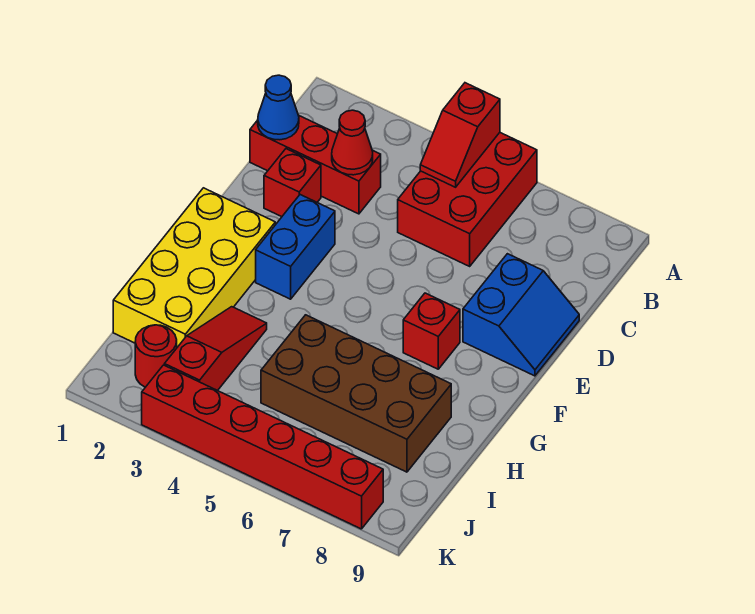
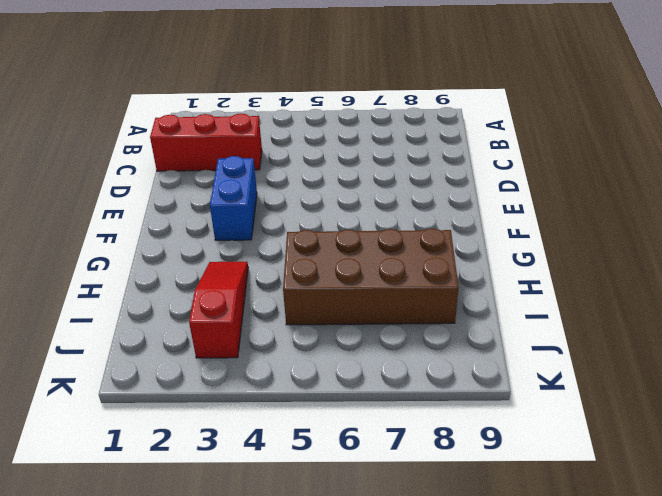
none -> red brick A5:C6 level 1
none -> red brick D2 level 1
none -> blue slope D8:E9 level 1 top 8

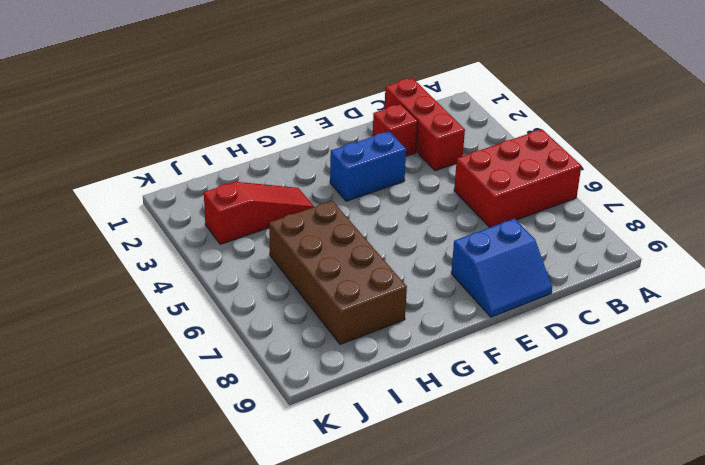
none -> yellow brick F1:I2 level 1
none -> red brick F7 level 1
none -> red round brick J2 level 1

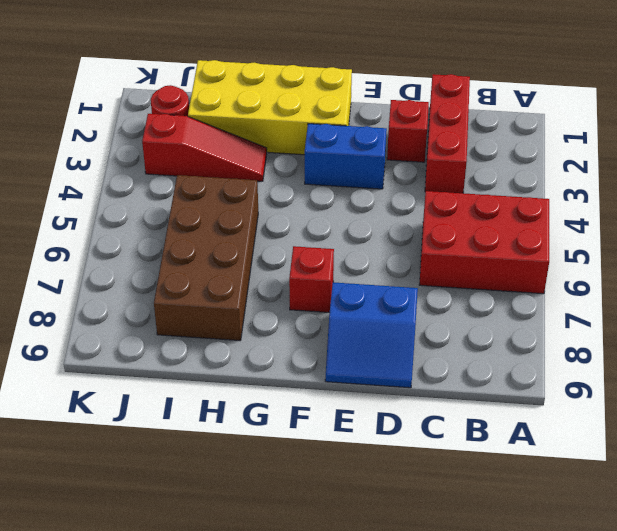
none -> red brick K3:K8 level 1
none -> red slope A5:B5 level 2 top A
none -> blue cone C1 level 2

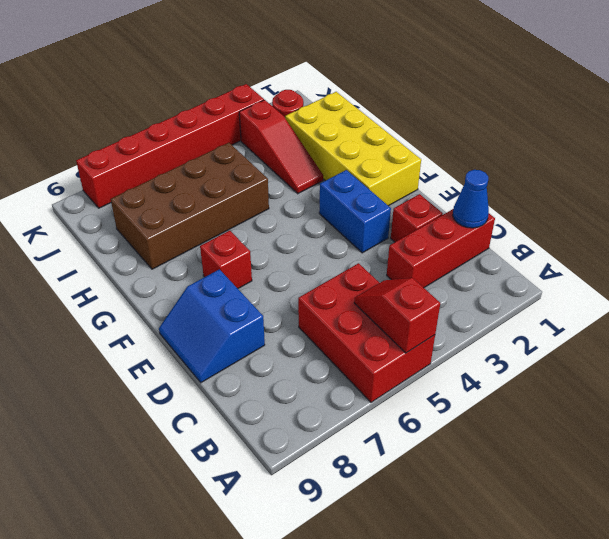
none -> red cone C3 level 2

